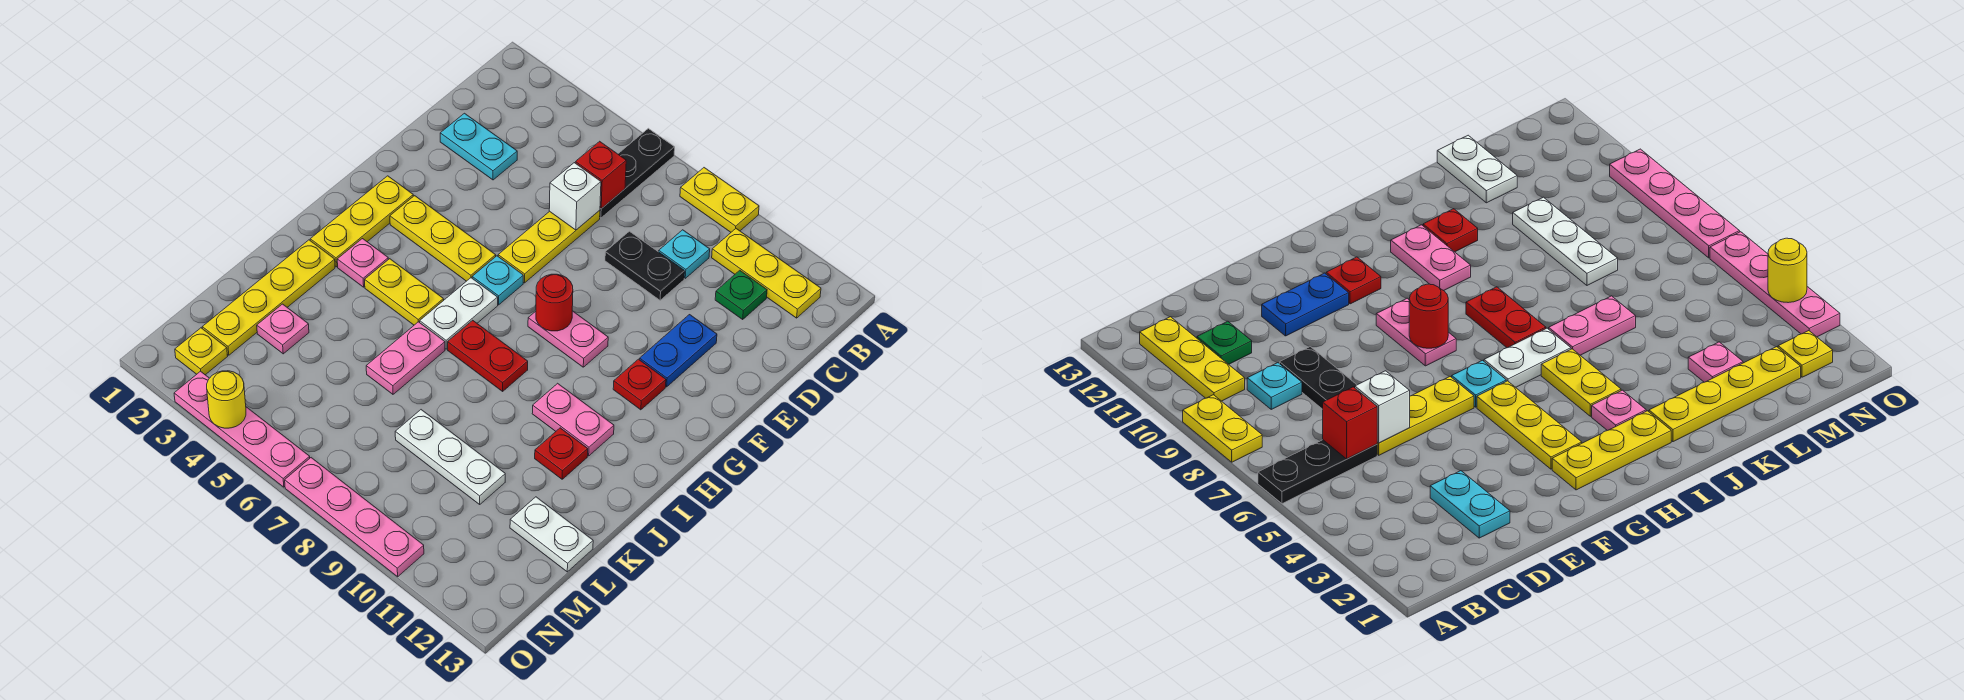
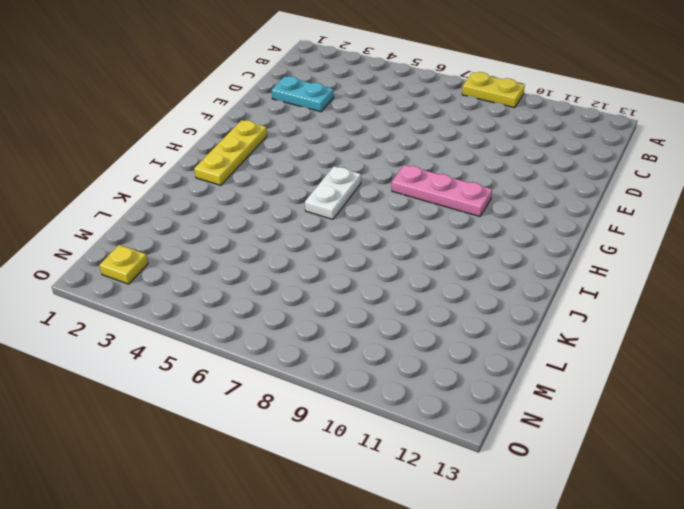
pink plate G8:G10 level 1 -> pink plate G8:G9 level 1
none -> black plate A6:C6 level 1
none -> yellow plate B10:B12 level 1
none -> cyan plate C9 level 1
none -> green plate C11 level 1

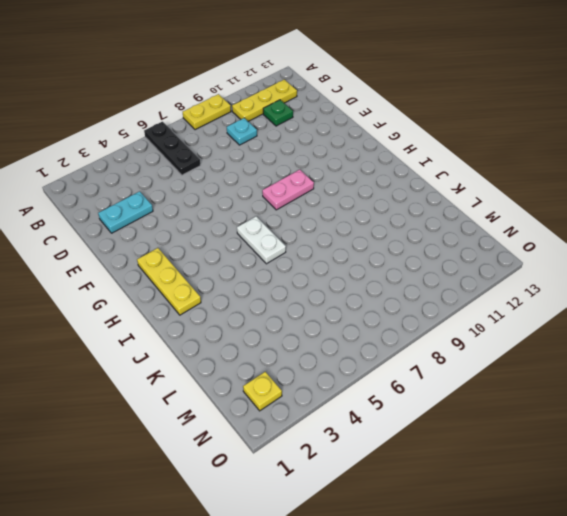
none -> yellow plate D6:F6 level 1
none -> black plate D8:D9 level 1
none -> blue plate E11:F11 level 1
none -> yellow plate G3:G5 level 1

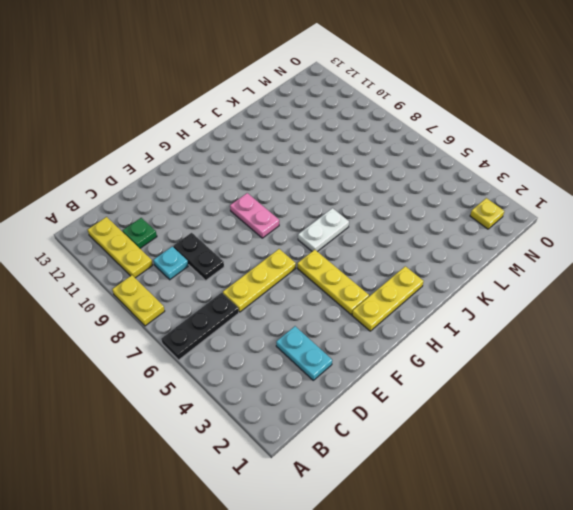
none -> blue plate E11:F11 level 1
none -> cyan plate G6 level 1
none -> red plate G11 level 1
none -> pink plate I3 level 1

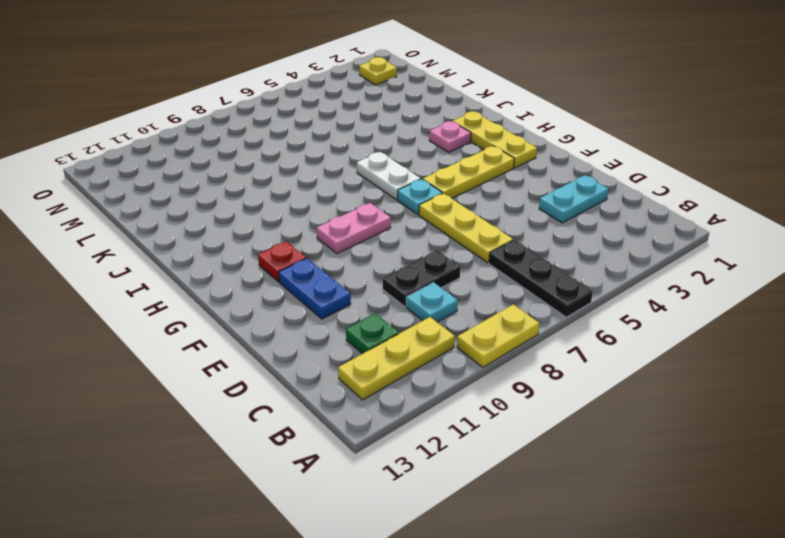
none -> yellow plate I4:I5 level 1
none -> red plate I7:I8 level 1
none -> pink plate I10:I11 level 1
none -> yellow plate J2:M2 level 1

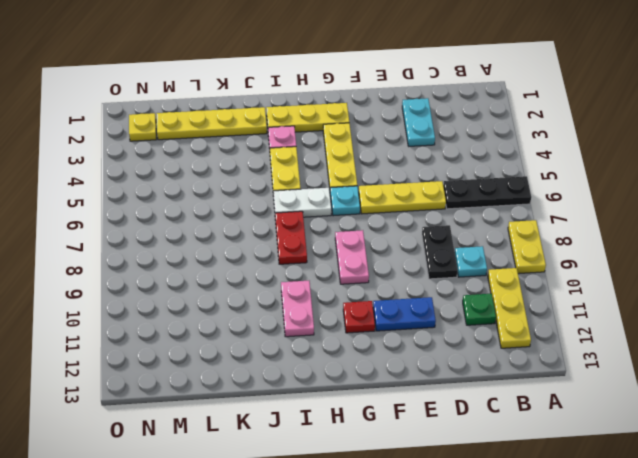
none -> pink plate J6:K6 level 1
none -> red plate J11 level 1
none -> pink plate L3 level 1
none -> white plate L8:L10 level 1

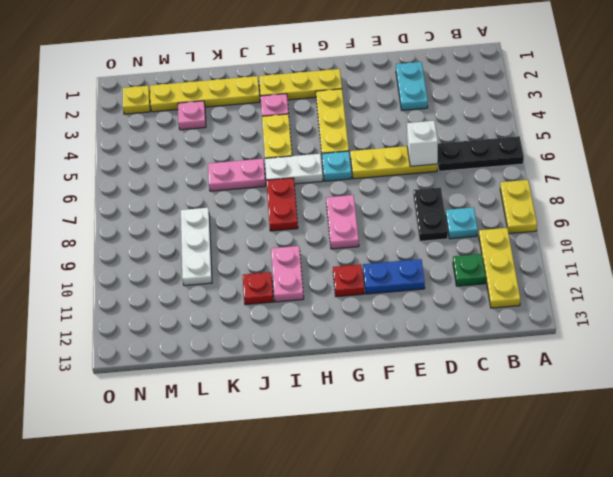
none -> white plate L12:L13 level 1
none -> pink plate O3:O6 level 1
none -> pink plate O7:O10 level 1
none -> red brick C6 level 2

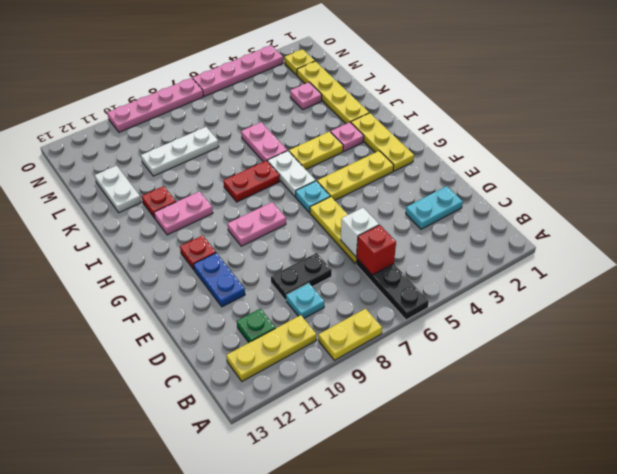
white plate K12:L12 level 1 -> white plate L12:L13 level 1
none -> red round brick G8 level 2
none -> yellow round brick O4 level 2

